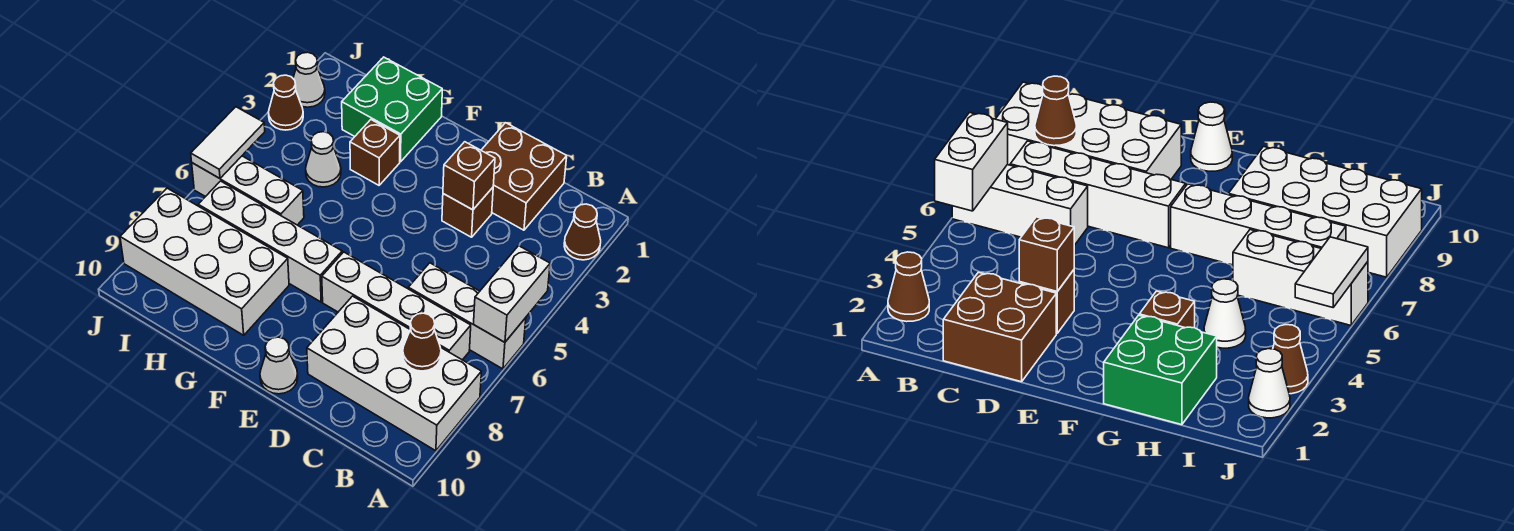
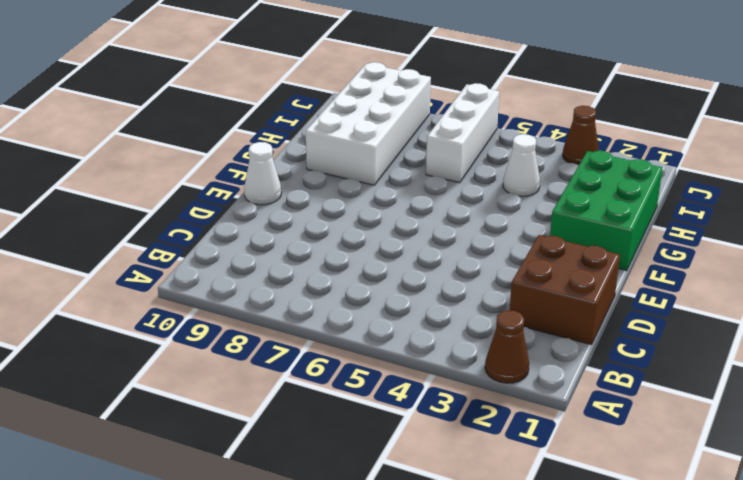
green brick F1:H2 level 1 -> green brick G1:H2 level 1
none -> white brick A6:C6 level 1
none -> white brick A8:D9 level 1
none -> white brick B7:E7 level 1

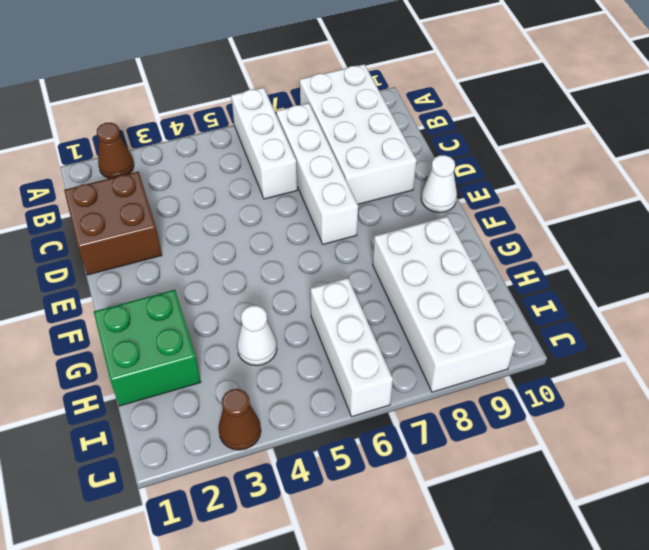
none -> brown brick D3 level 1
none -> white brick F7:I7 level 1
none -> brown brick G3 level 1

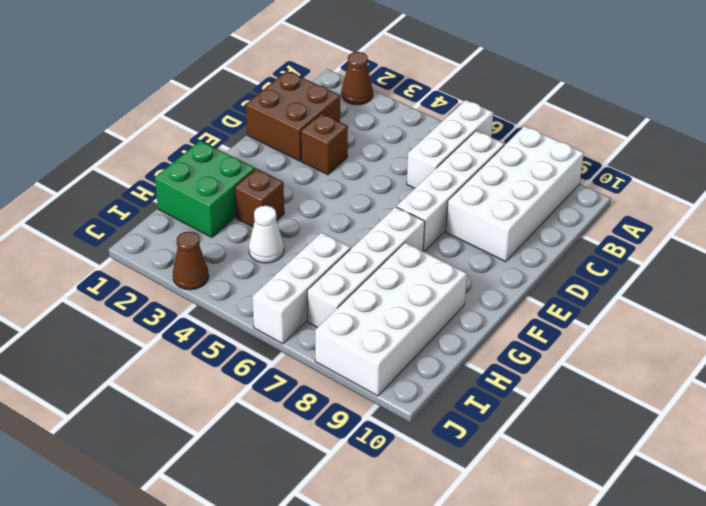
none -> white cone E10 level 1
none -> white cone J2 level 1
none -> white brick A5:A6 level 2

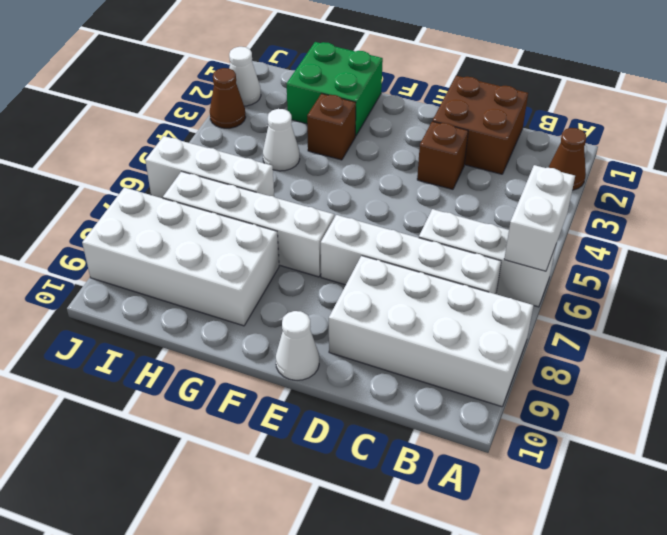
none -> brown cone B8 level 2
none -> brown brick D3 level 2
none -> white tile J5:J6 level 2

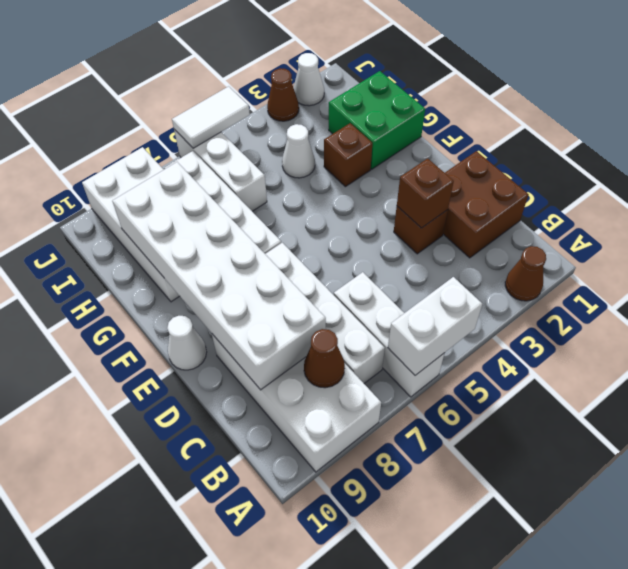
white brick C8:H9 level 2 -> none

